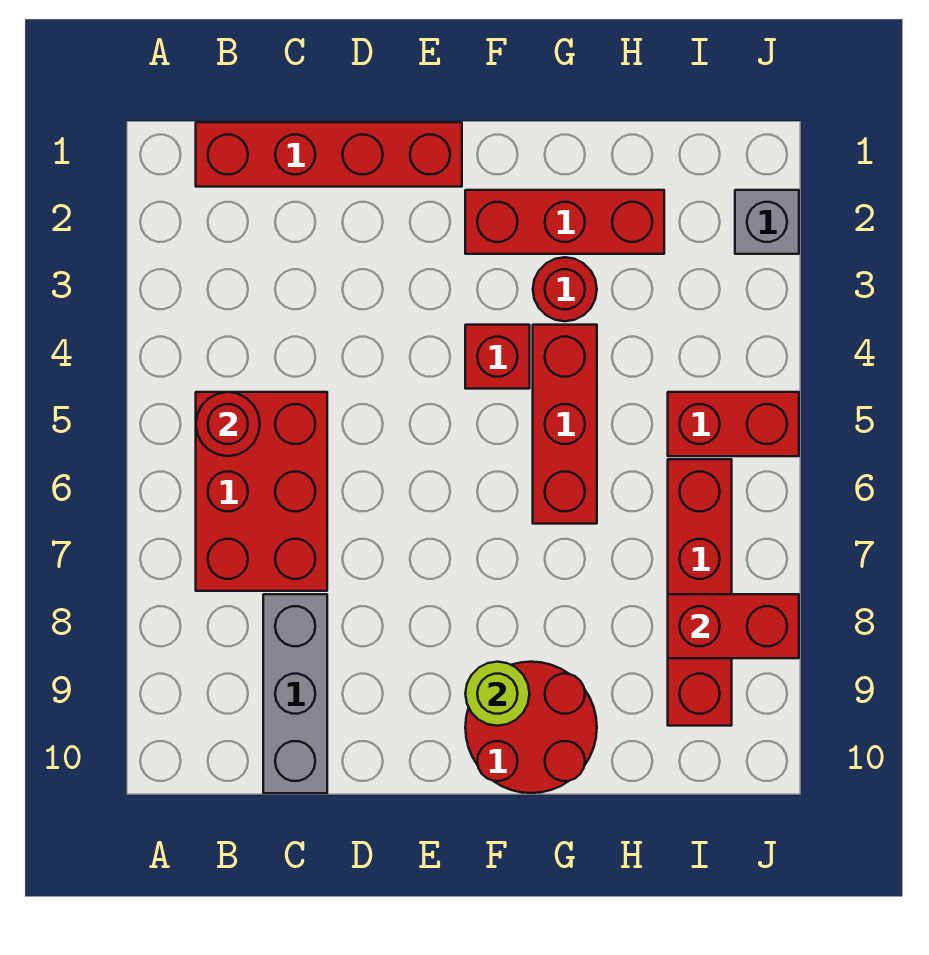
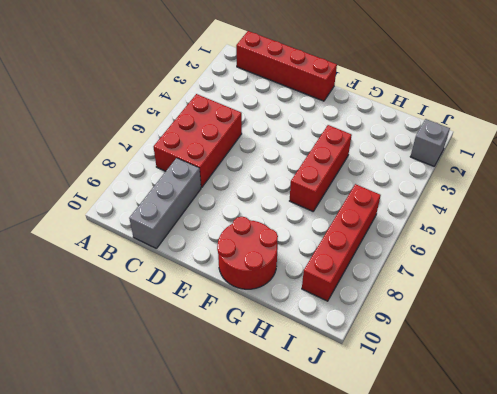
none -> red brick F2:H2 level 1
none -> red brick F4 level 1
none -> red round brick G3 level 1

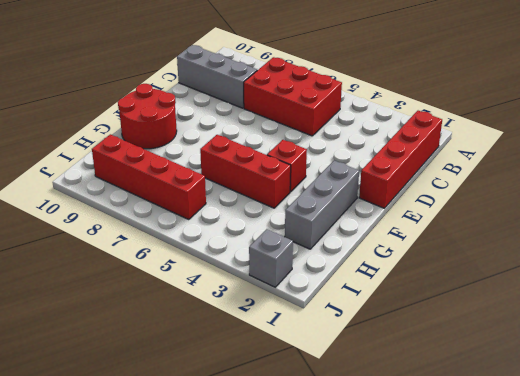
grey brick F2:H2 level 1 -> red brick F2:H2 level 1
none -> red round brick G3 level 1
none -> red brick I5:J5 level 1
none -> red round brick B5 level 2

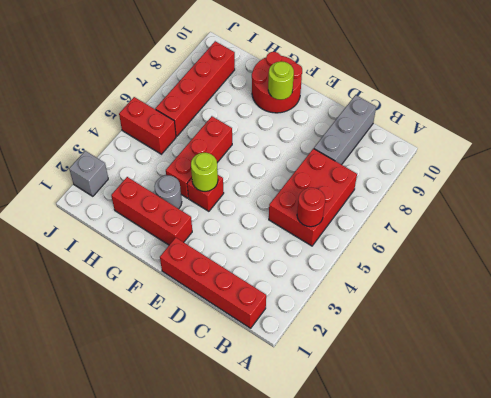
lime round brick F4 level 2 -> none
grey round brick G3 level 1 -> red round brick G3 level 1
none -> red brick I8:J8 level 2

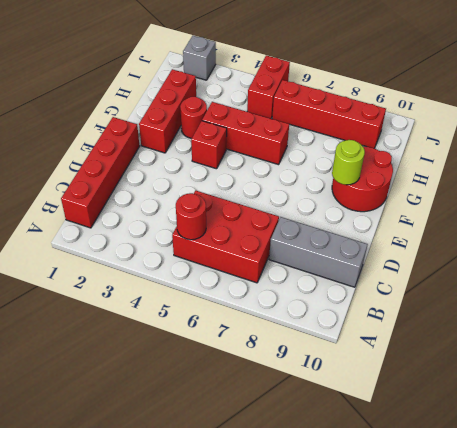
none -> red brick I8:J8 level 2

